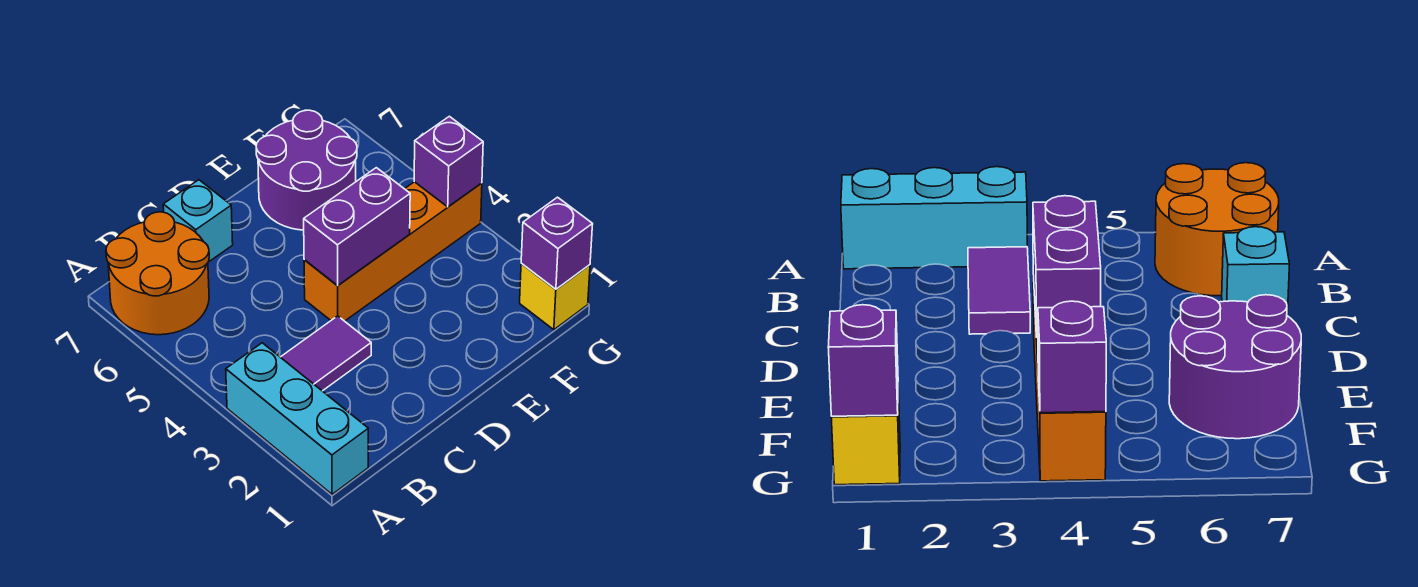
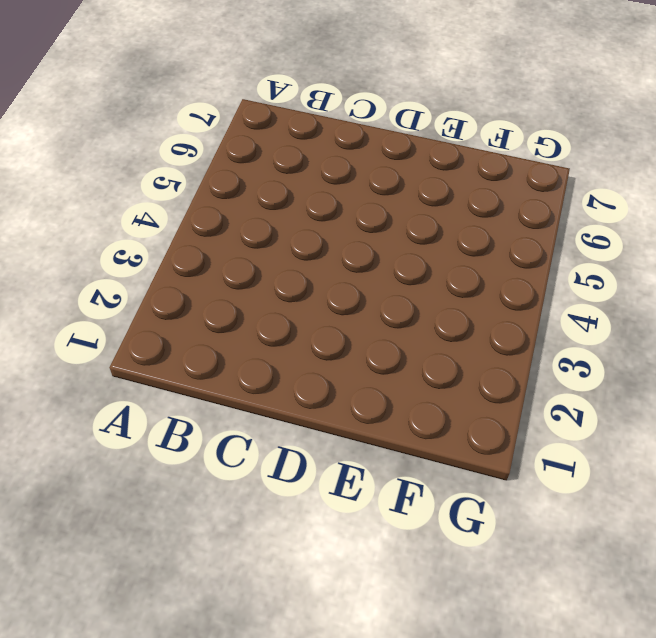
none -> cyan brick A1:A3 level 1
none -> orange round brick A6:B7 level 1

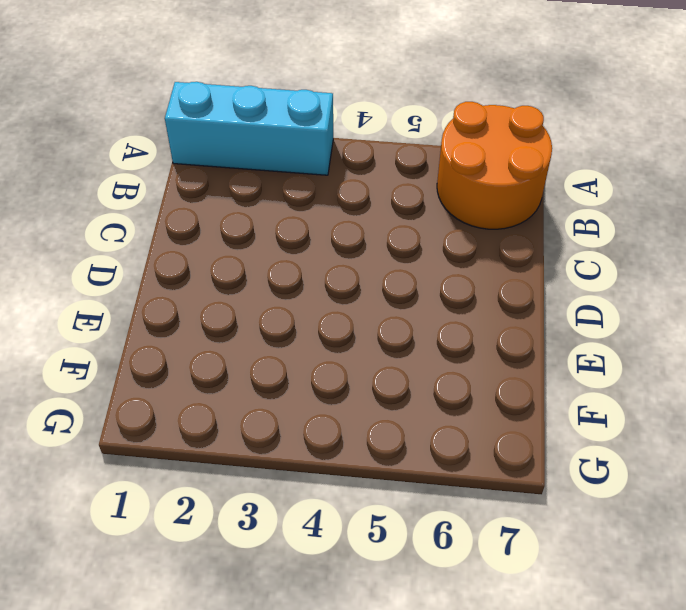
none -> purple tile B3:C3 level 1
none -> cyan brick C7 level 1

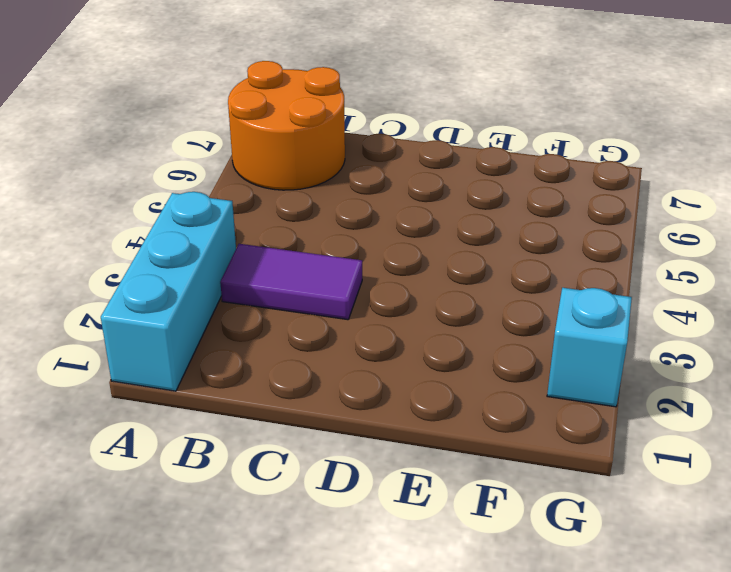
cyan brick G2 level 1 -> cyan brick C7 level 1
none -> orange brick D4:G4 level 1
none -> purple round brick E6:F7 level 1

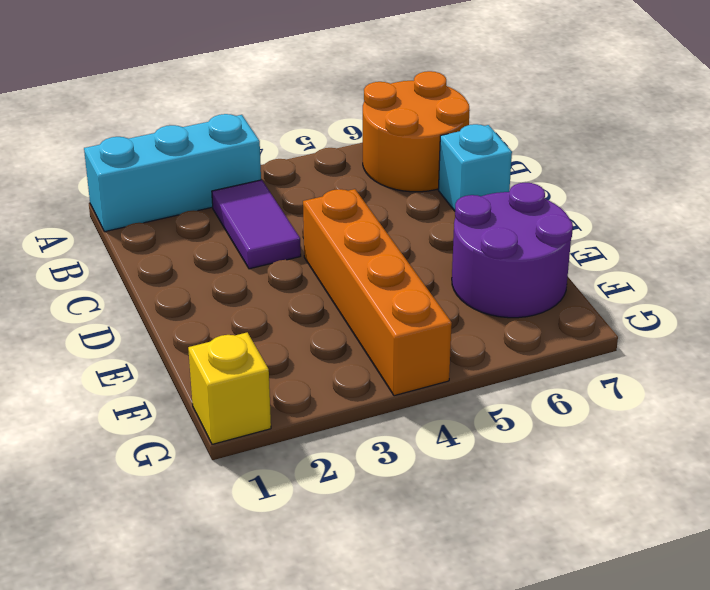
none -> purple brick D4:E4 level 2
none -> purple brick G1 level 2

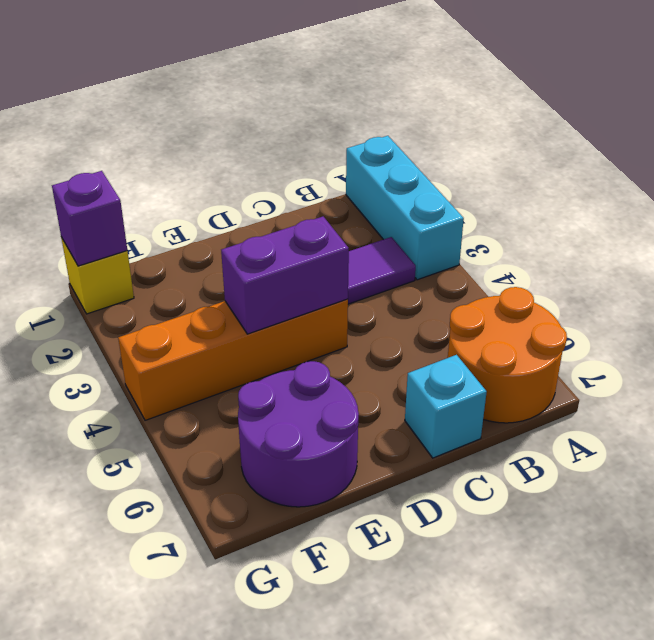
none -> purple brick G4 level 2

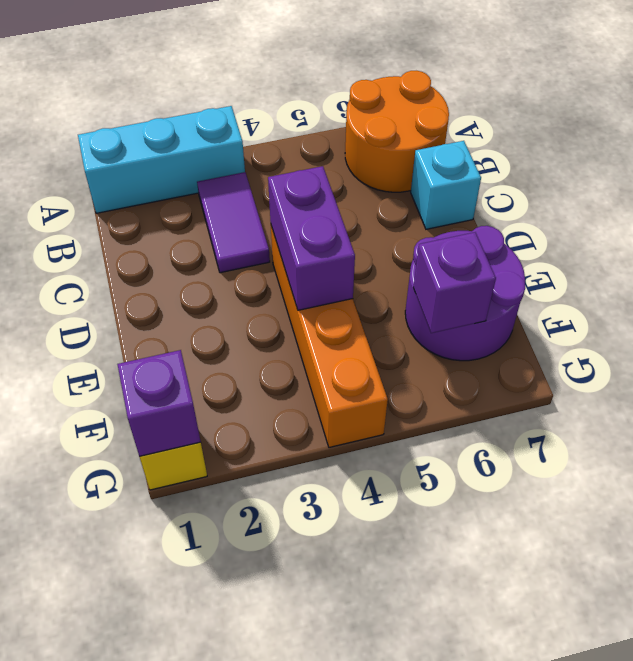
purple brick F6 level 2 -> purple brick G4 level 2

